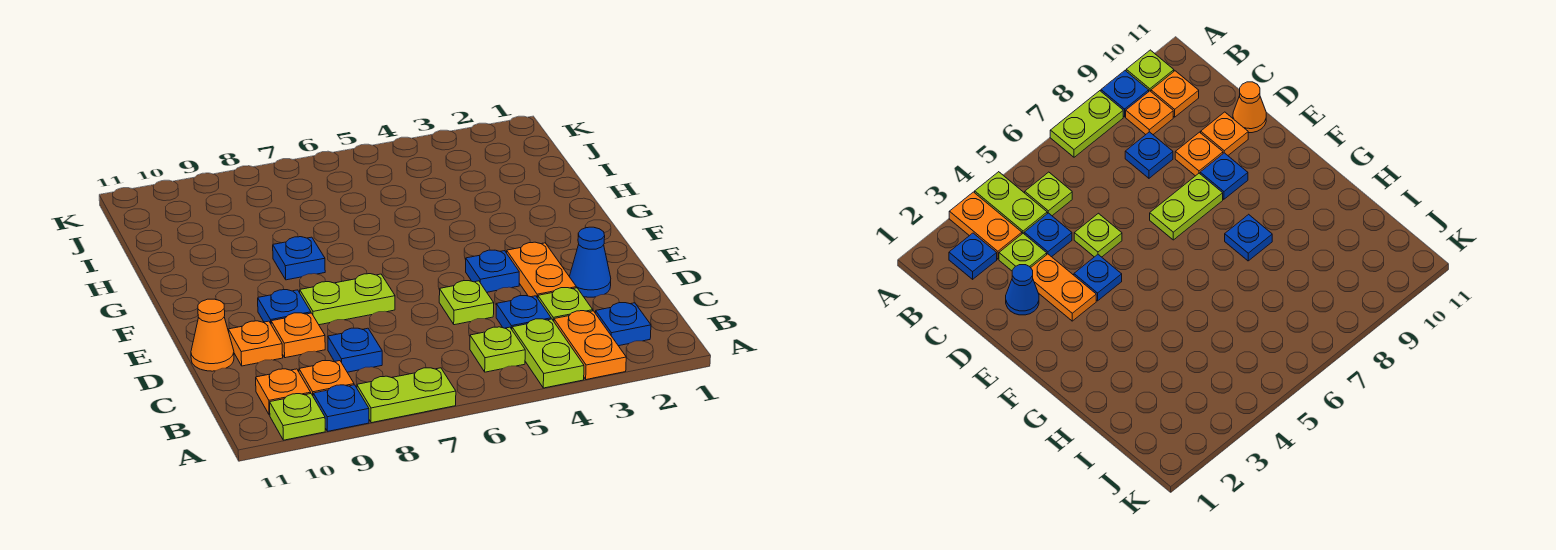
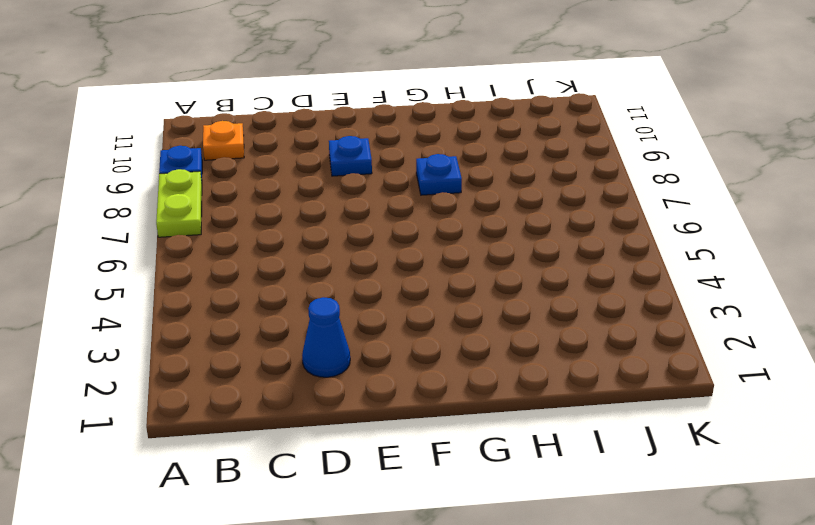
none -> orange plate A3:B3 level 1
none -> lime plate A4:B4 level 1
none -> lime plate A10 level 1

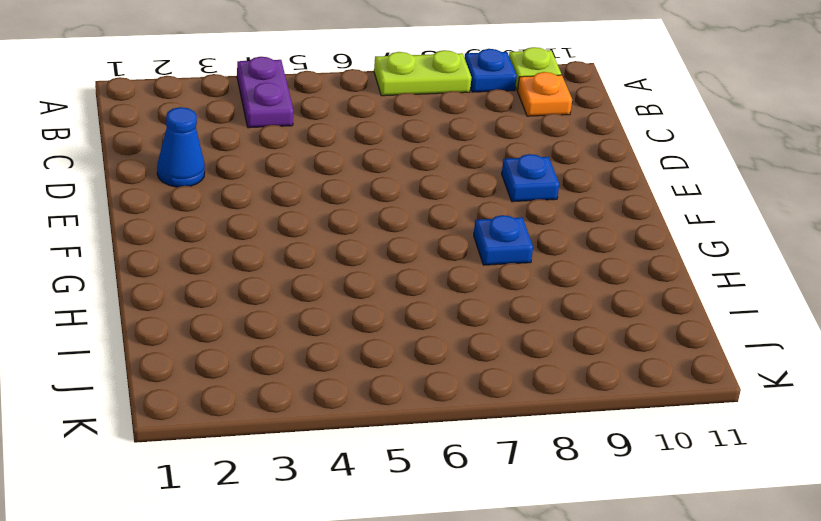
purple plate A4:B4 level 1 -> lime plate A4:B4 level 1
none -> orange plate A3:B3 level 1
none -> blue plate B2 level 1
none -> lime plate B5 level 1

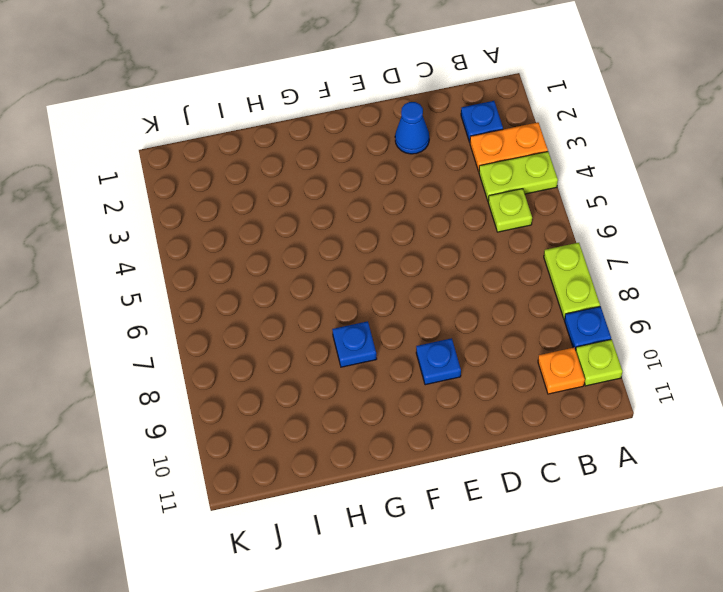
none -> orange plate B9 level 1
none -> lime plate C3 level 1
none -> blue plate C4 level 1

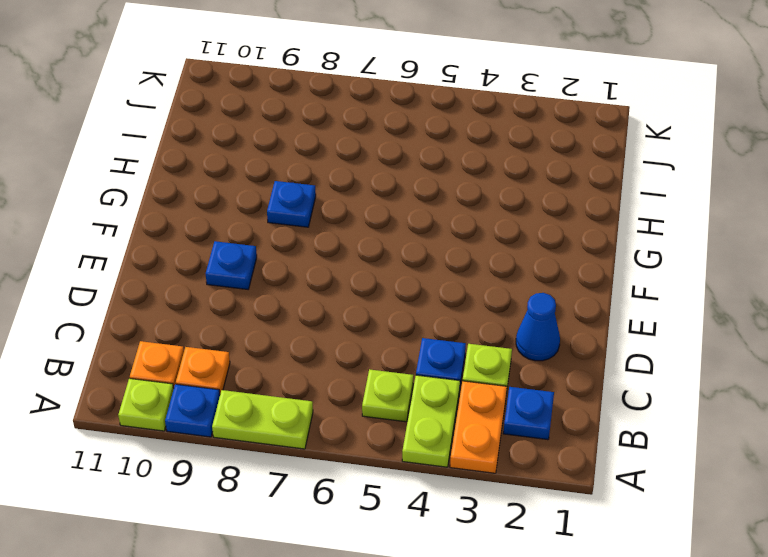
none -> blue plate C8 level 1
none -> orange plate D3:E3 level 1
none -> lime plate D5 level 1

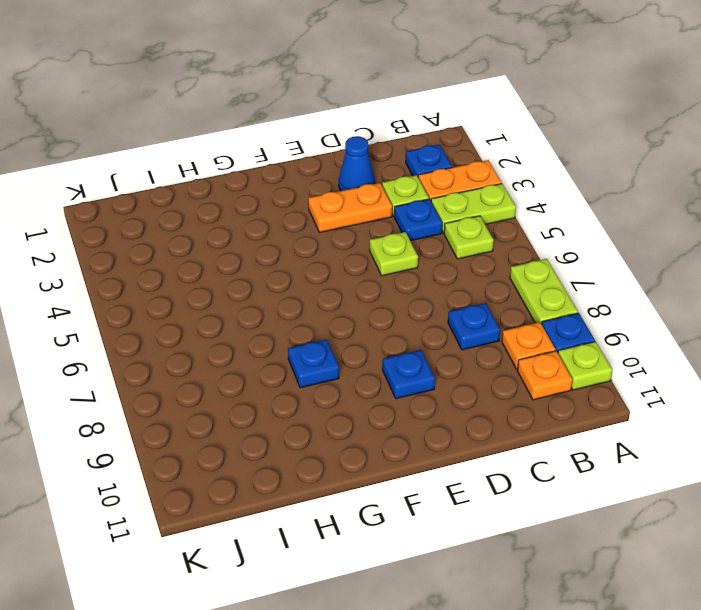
none -> orange plate D9 level 1
none -> orange plate D10 level 1
none -> orange cone D11 level 1

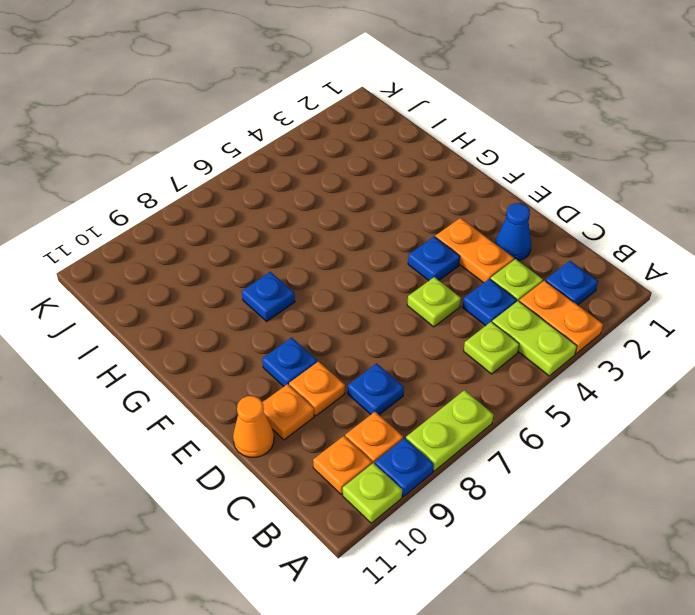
none -> lime plate E7:E8 level 1

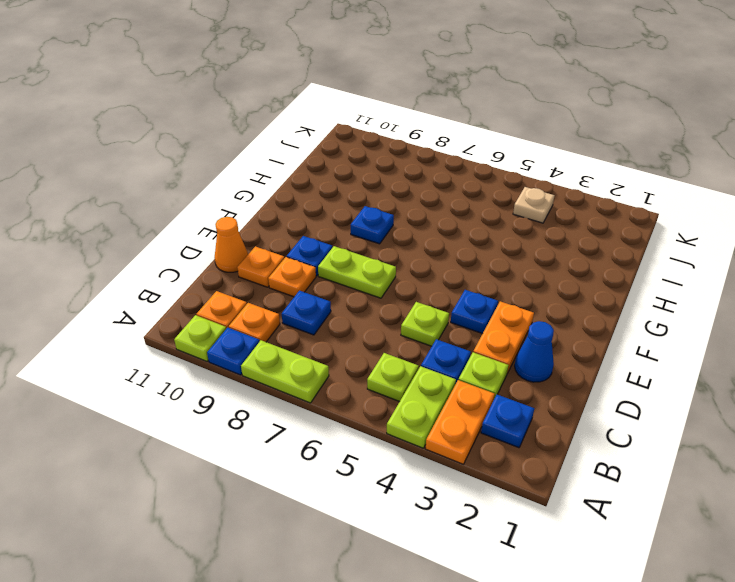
tan plate J4 level 1 -> none

